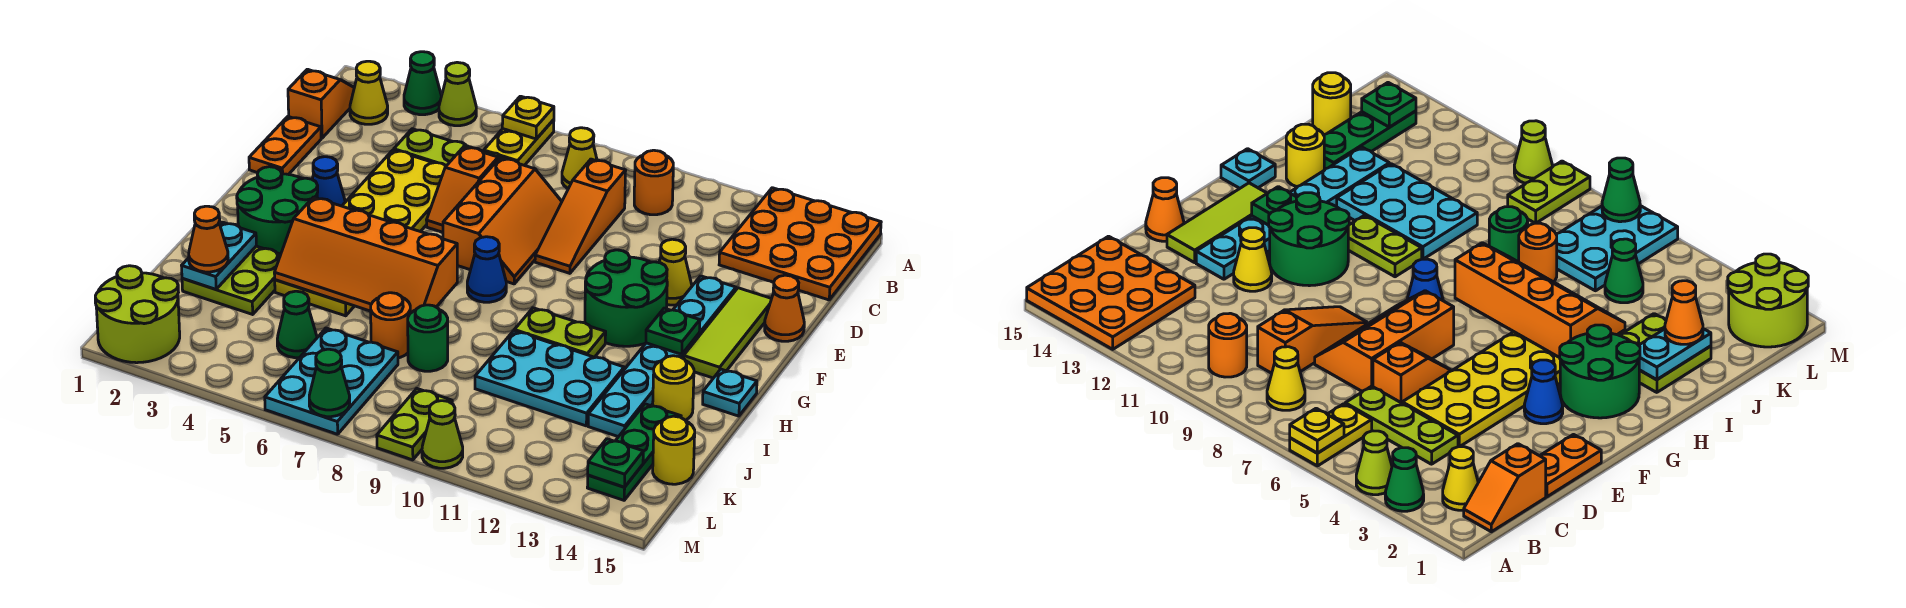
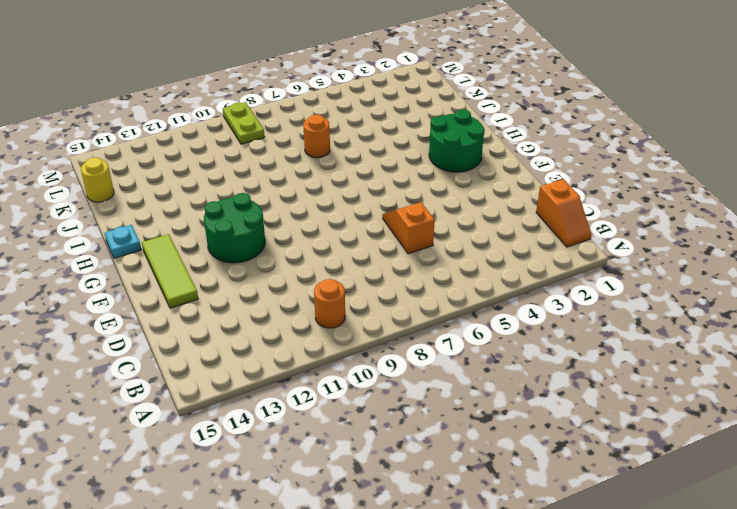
none -> green cone A3 level 1
none -> lime cone A4 level 1
none -> yellow plate A6:B6 level 1
none -> orange plate A13:C15 level 1

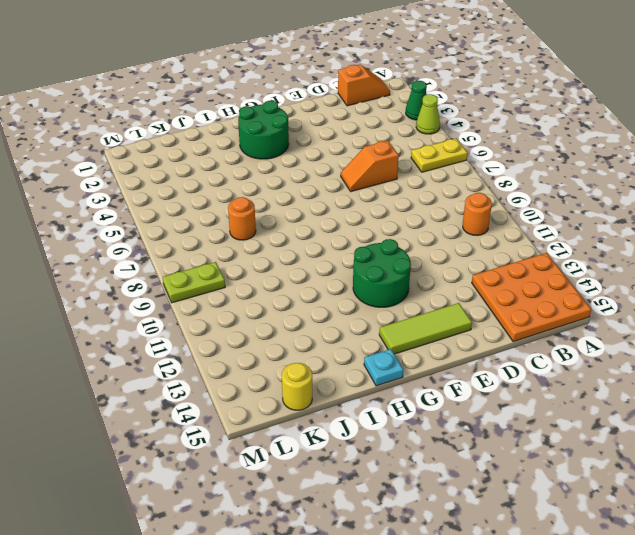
none -> yellow cone B2 level 1
none -> yellow cone B8 level 1
none -> lime plate C4:C6 level 1
none -> orange slope C9:E9 level 1 top C

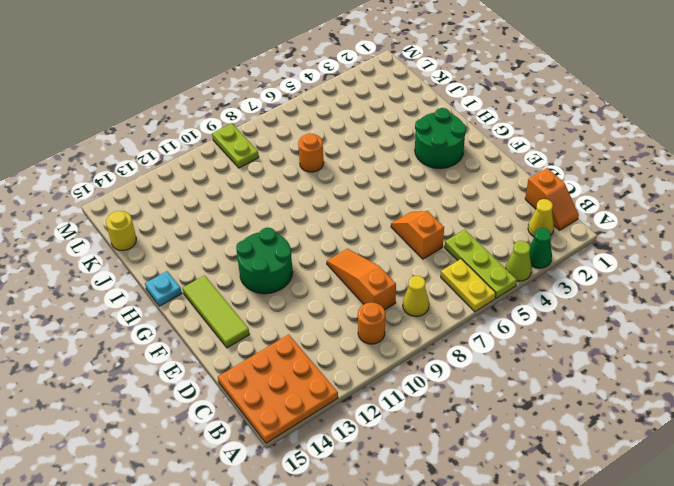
lime plate A5:C5 level 1 -> lime plate C4:C6 level 1
none -> orange plate D1:E1 level 1
none -> yellow plate D4:I5 level 1
none -> orange slope D7:F8 level 1 top 7
none -> yellow cone E12 level 1

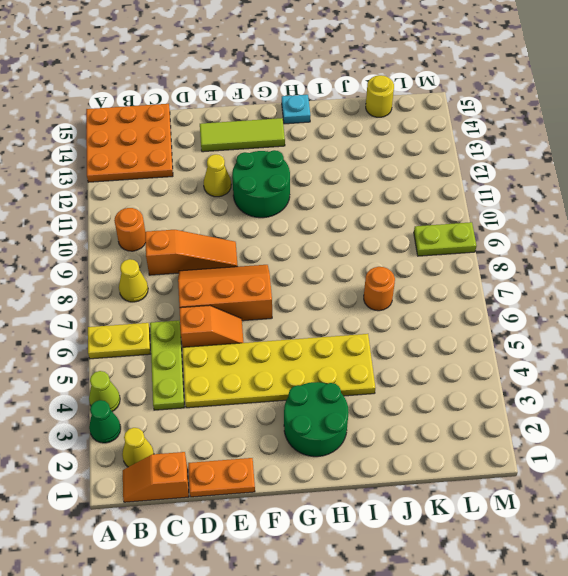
none -> cyan plate E13:J13 level 1
none -> orange cone E15 level 1
none -> blue cone F3 level 1
none -> blue cone G8 level 1

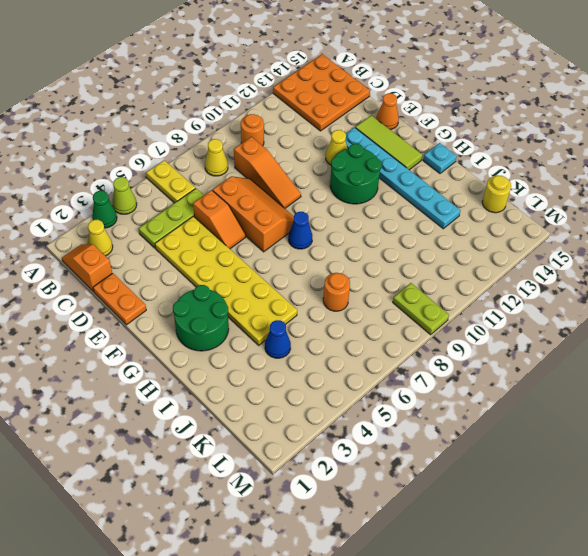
blue cone J4 level 1 -> blue cone F3 level 1
none -> lime plate H10:H11 level 1
none -> lime plate I2:J3 level 1
none -> cyan plate I10:J12 level 1
none -> yellow round brick I14 level 1

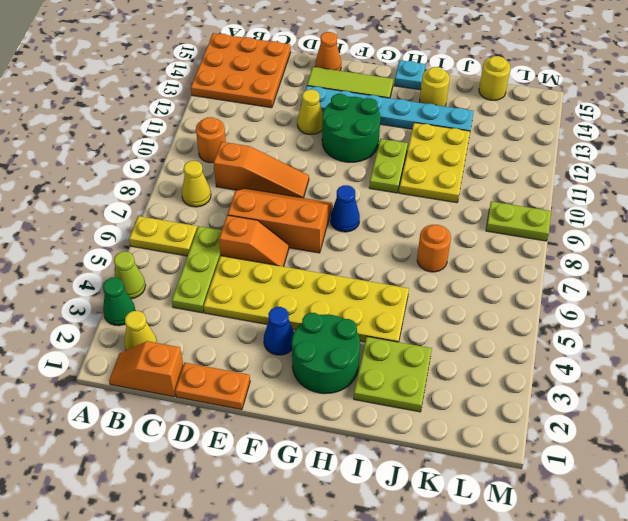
yellow plate I10:J12 level 1 -> cyan plate I10:J12 level 1
none -> green round brick J8 level 1
none -> green plate J14:L14 level 1
none -> green cone K5 level 1
none -> cyan plate K6:M7 level 1

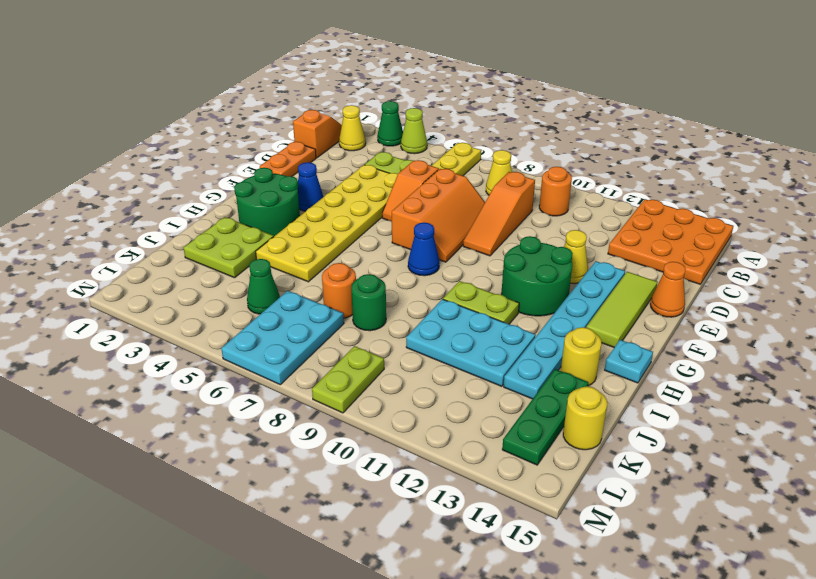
none -> lime round brick L1:M2 level 1
none -> lime cone M10 level 1
none -> yellow plate A6 level 2
none -> green plate G13 level 2

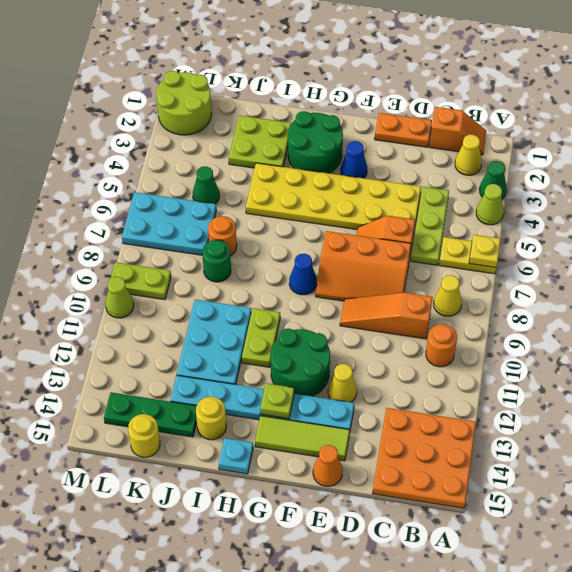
lime plate G13 level 2 -> green plate G13 level 2
none -> orange slope H4:I7 level 2 top H
none -> cyan plate I2:J2 level 2
none -> green plate L14 level 2
none -> green cone M7 level 2

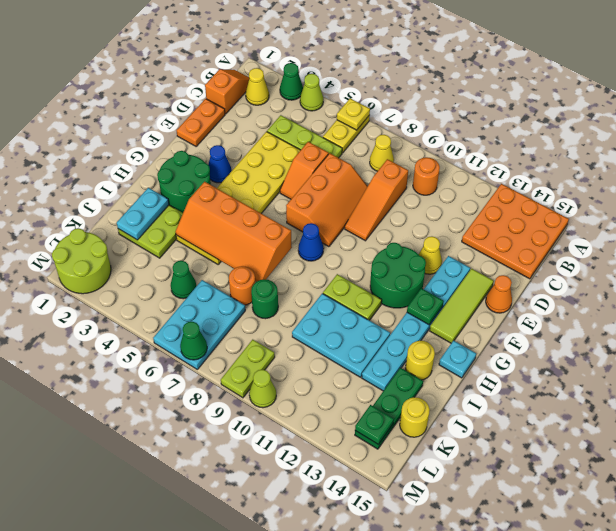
none -> orange cone J2 level 3

